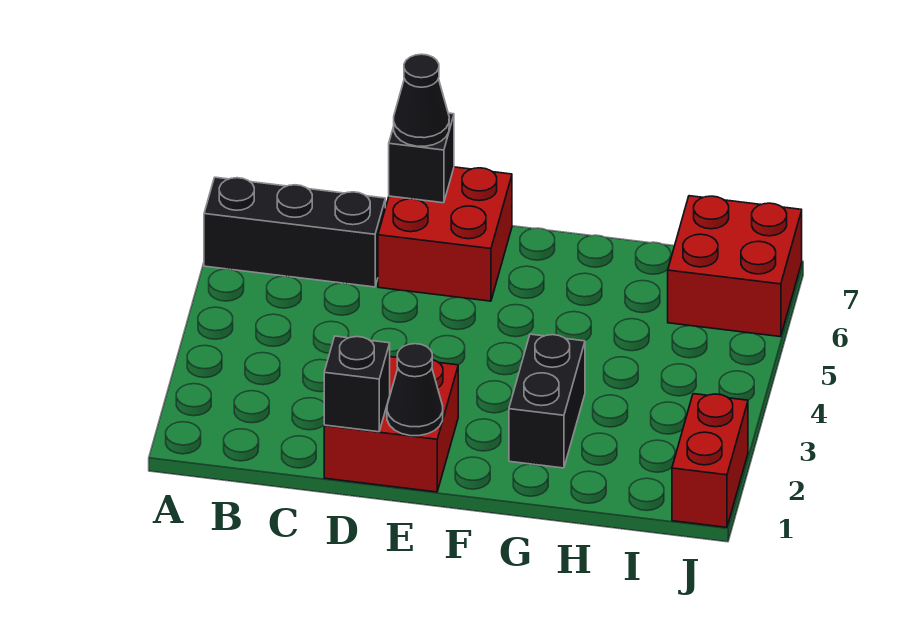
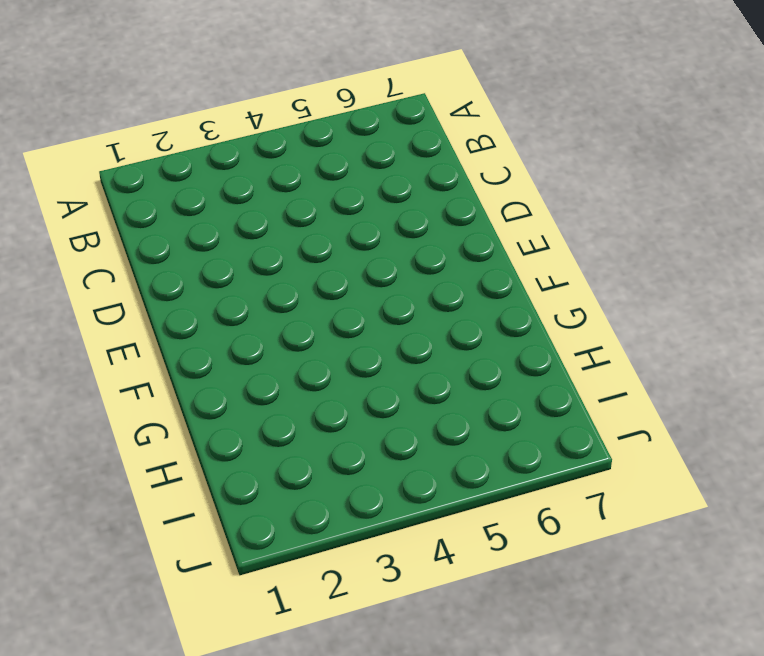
none -> black brick A6:C6 level 1
none -> red brick D1:E2 level 1

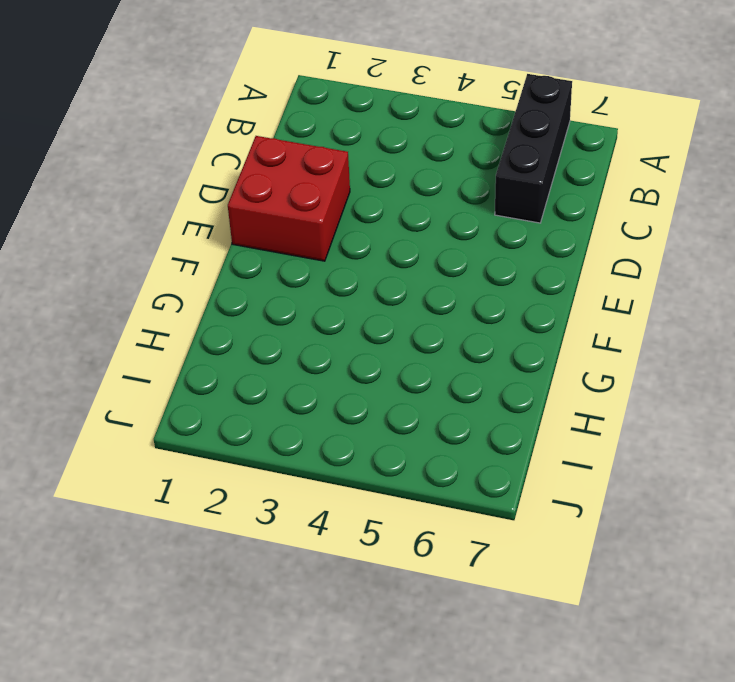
none -> red brick D6:E7 level 1
none -> black brick G2:G3 level 1

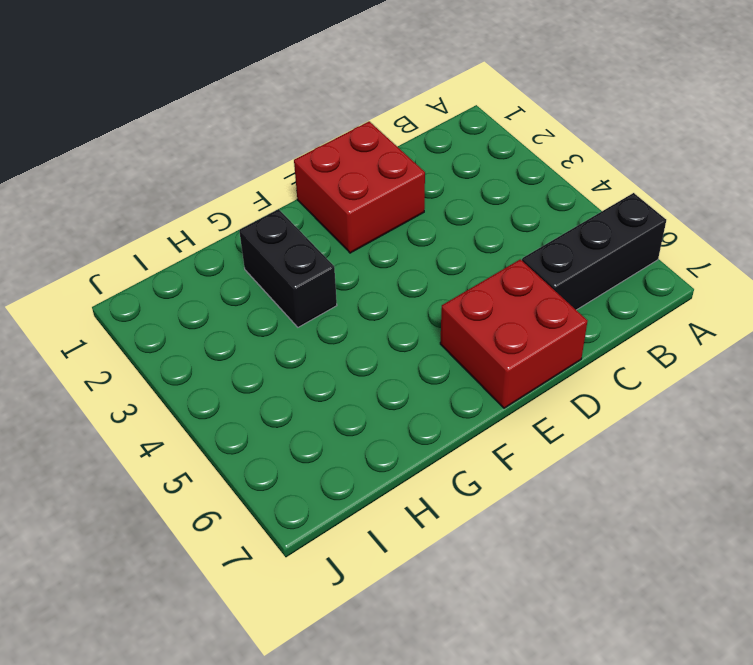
none -> red brick I6:J7 level 1
none -> red brick J1:J2 level 1

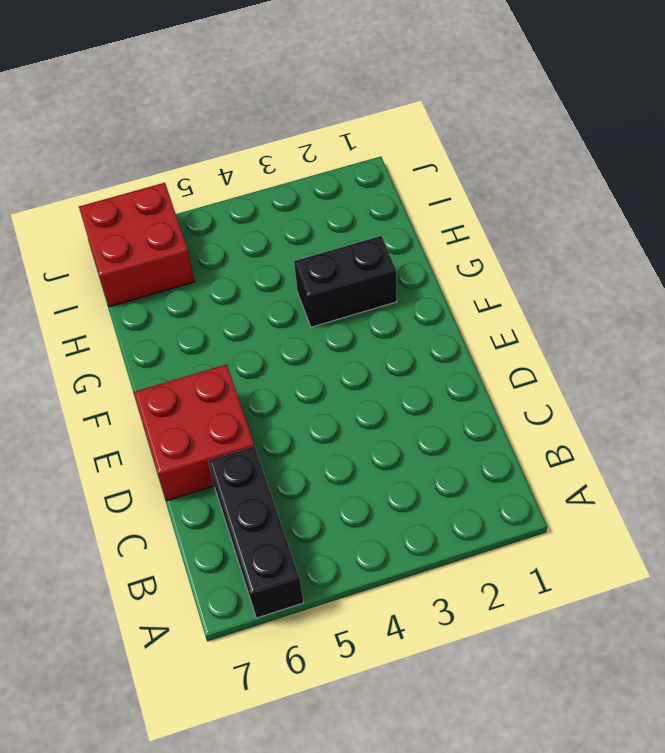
none -> red brick D1:E2 level 1
none -> red brick J1:J2 level 1

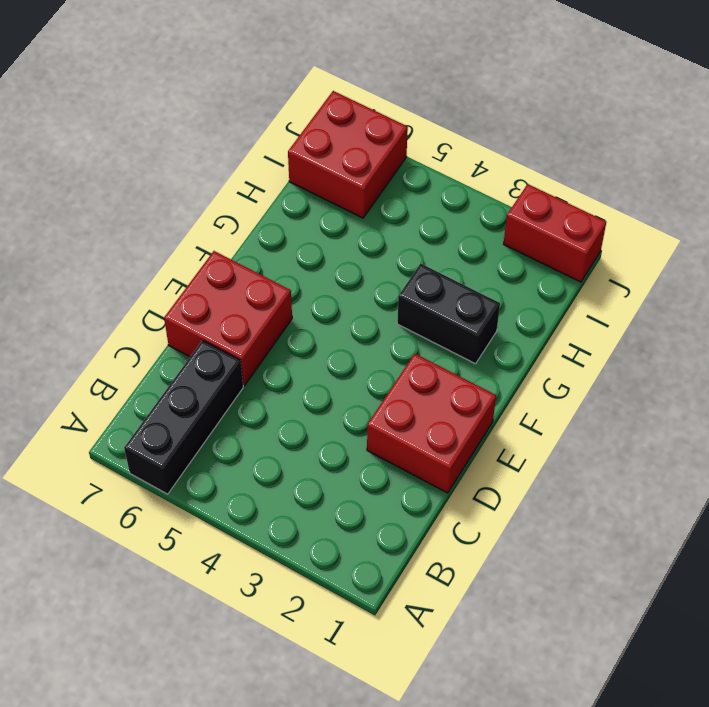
none -> black brick D1 level 2
none -> black brick D7 level 2

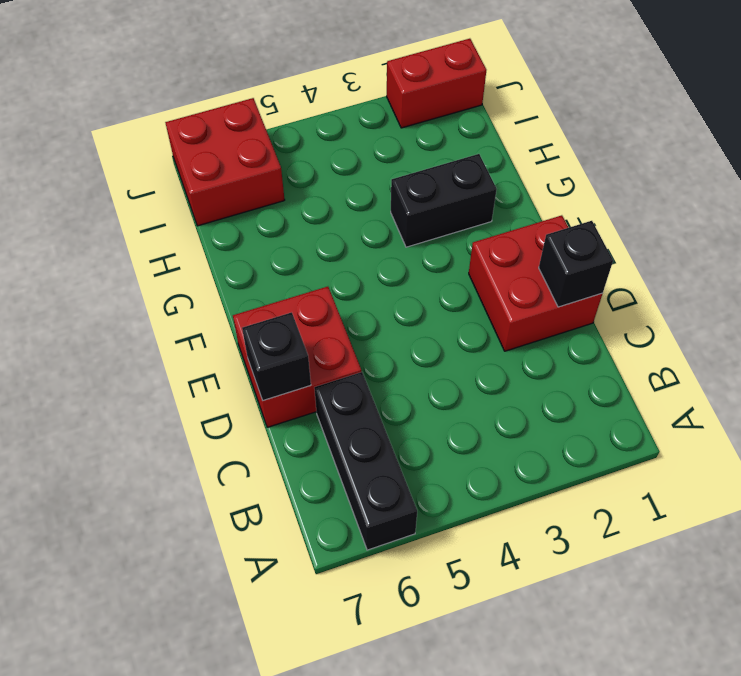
none -> black cone E1 level 2
none -> black cone D7 level 3

